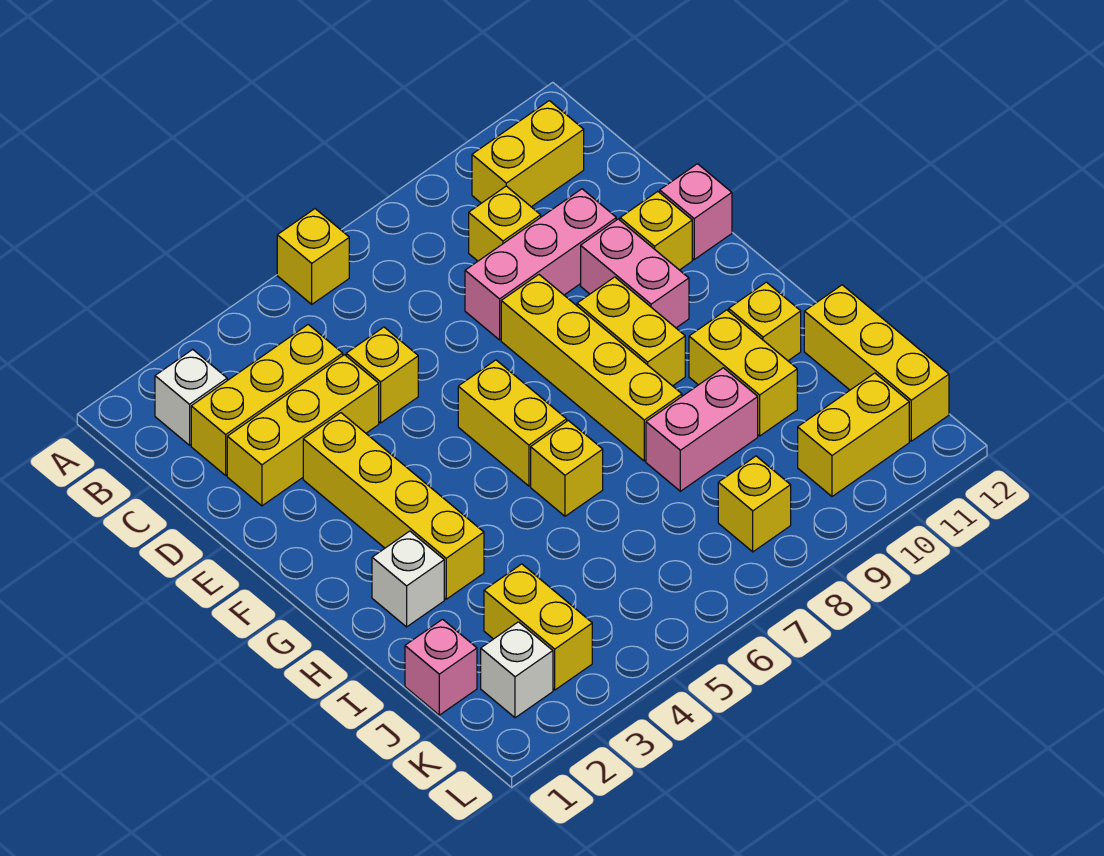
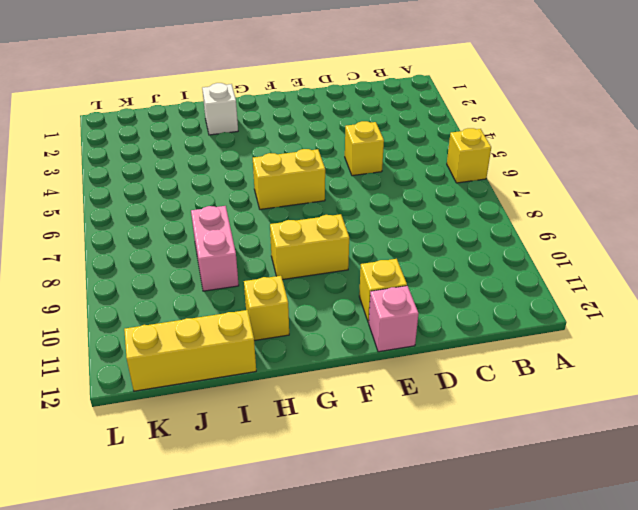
none -> white brick B2 level 1
none -> yellow brick B10:B11 level 1
none -> yellow brick C2:C4 level 1

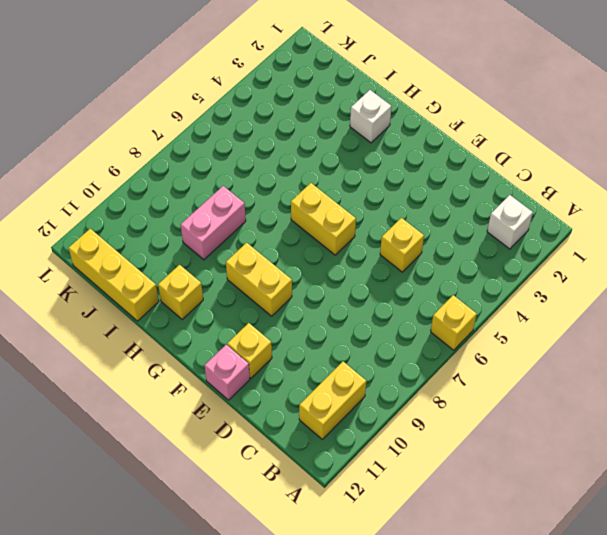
none -> yellow brick C2:C4 level 1
none -> yellow brick C9 level 1
none -> yellow brick D2:D4 level 1

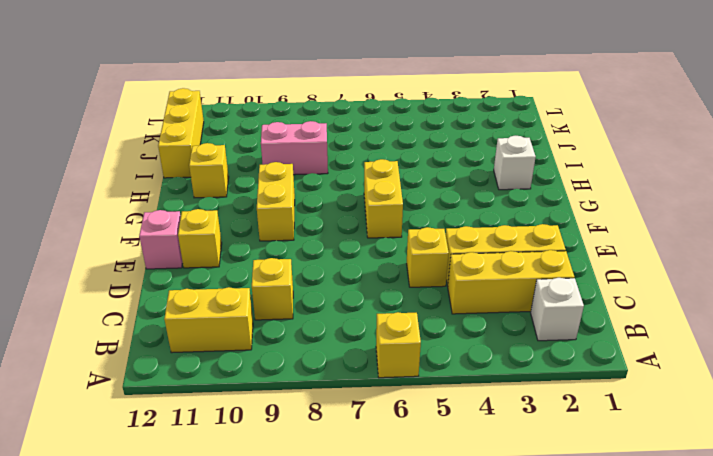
none -> pink brick D8:D10 level 1
none -> yellow brick E3:H3 level 1
none -> yellow brick E8:H8 level 1

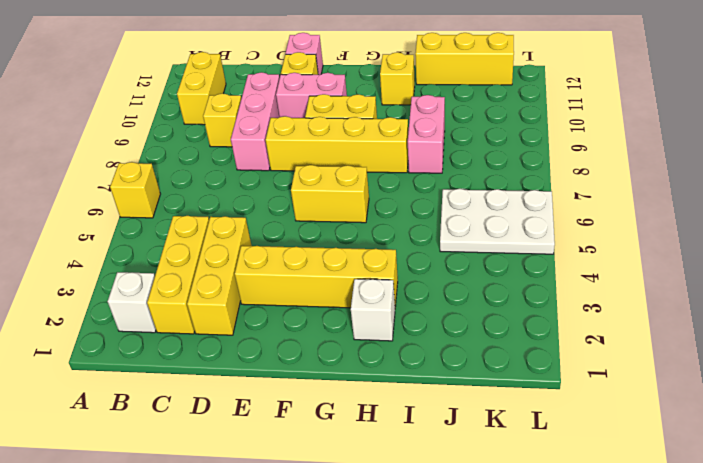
white plate J5:L6 level 1 -> none
none -> yellow brick D5 level 1
none -> yellow brick H6 level 1
none -> yellow brick H10:I10 level 1

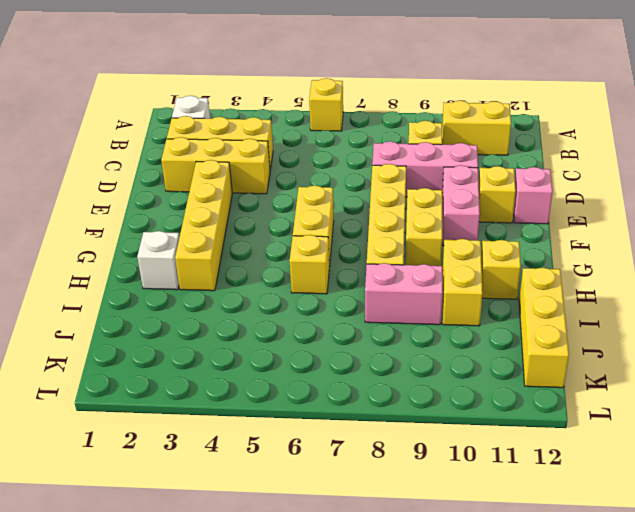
none -> yellow brick D5 level 1
none -> pink brick J1 level 1
none -> yellow brick J3:K3 level 1

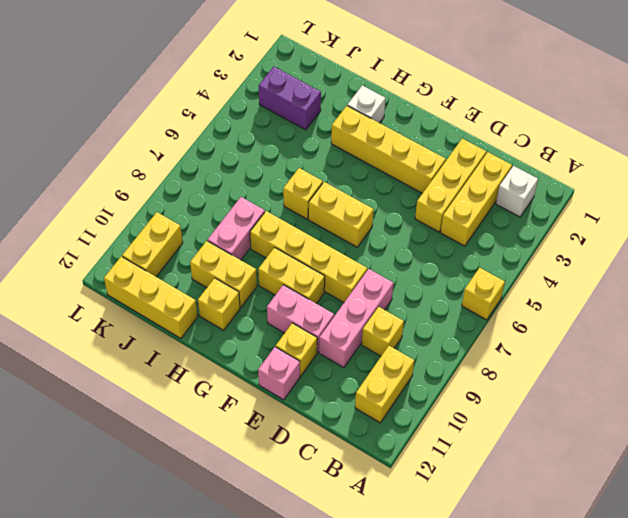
purple brick J3:K3 level 1 -> yellow brick J3:K3 level 1
none -> yellow brick D5 level 1
none -> pink brick J1 level 1
none -> white brick K2 level 1

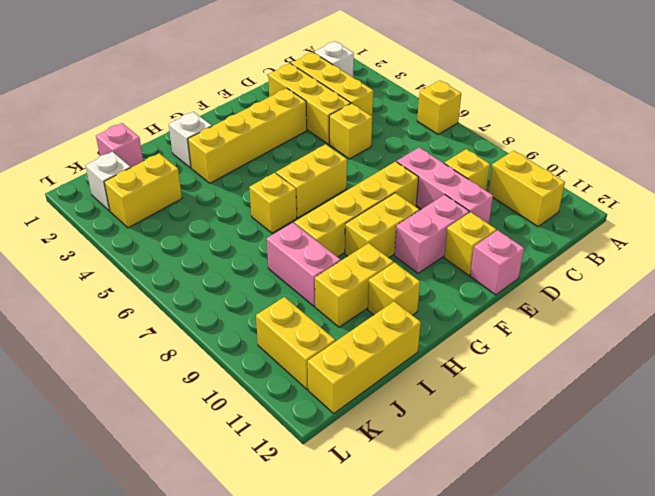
none -> yellow brick K8 level 1

